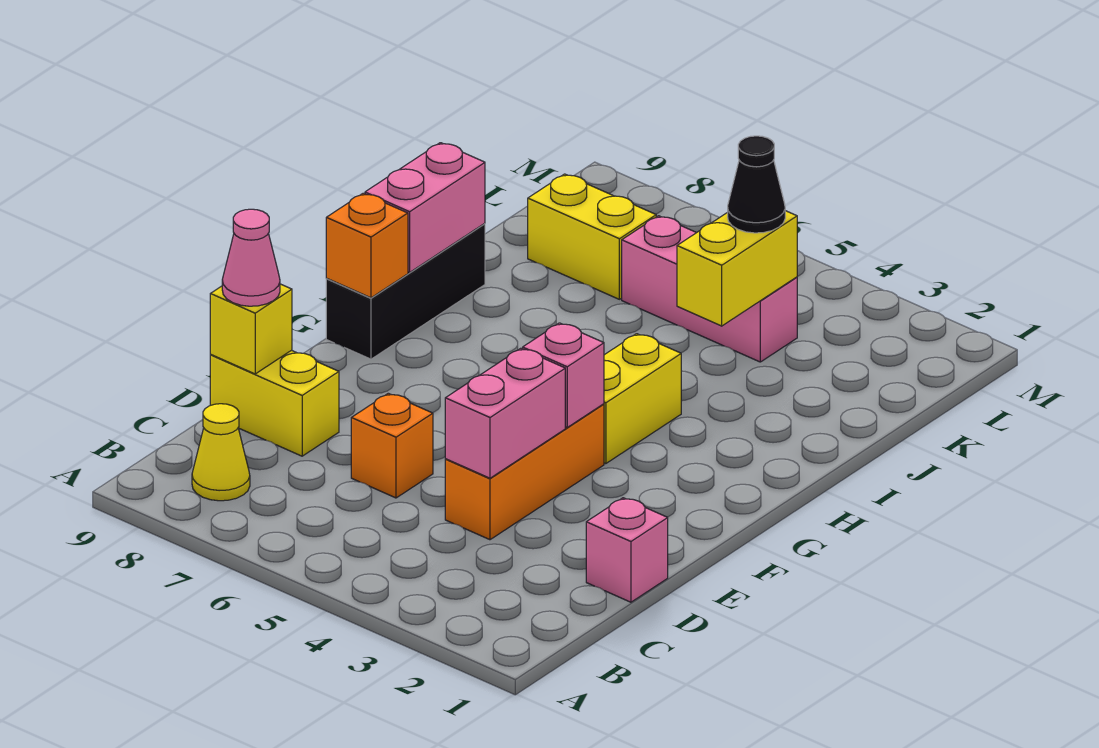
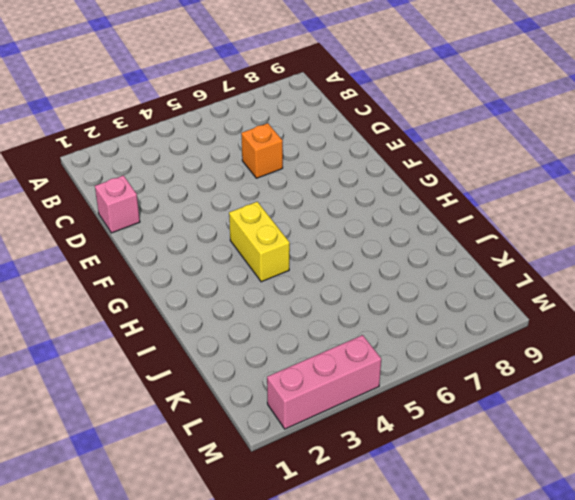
pink brick M2:M4 level 1 -> pink brick K4:K6 level 1
none -> yellow cone B8 level 1
none -> orange brick D4:F4 level 1
none -> yellow brick D8:D9 level 1

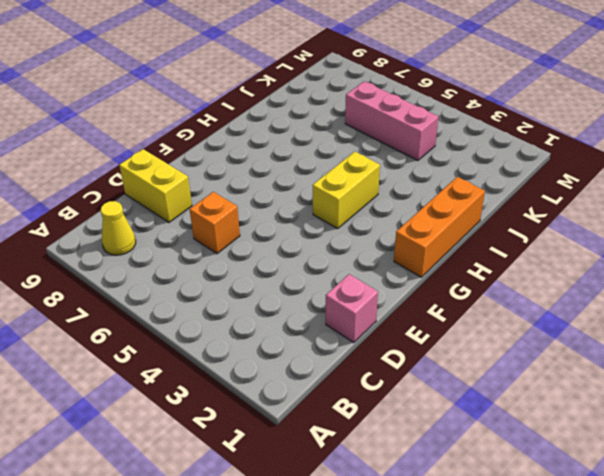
orange brick G1:I1 level 1 -> orange brick D4:F4 level 1
none -> black brick G9:I9 level 1
none -> yellow brick K7:K8 level 1
none -> pink brick D4:E4 level 2

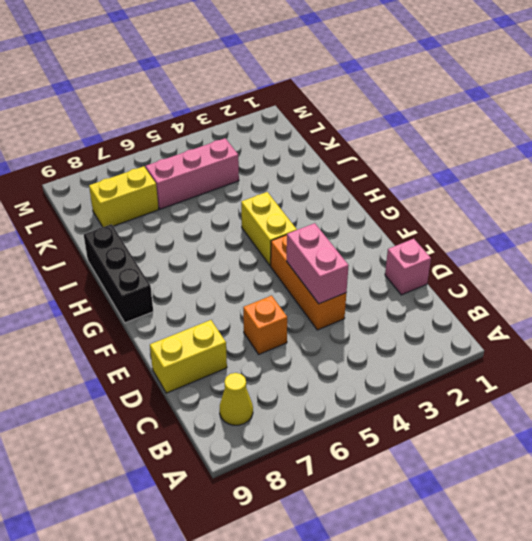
none -> yellow brick D9 level 2
none -> pink brick F4 level 2
none -> orange brick G9 level 2

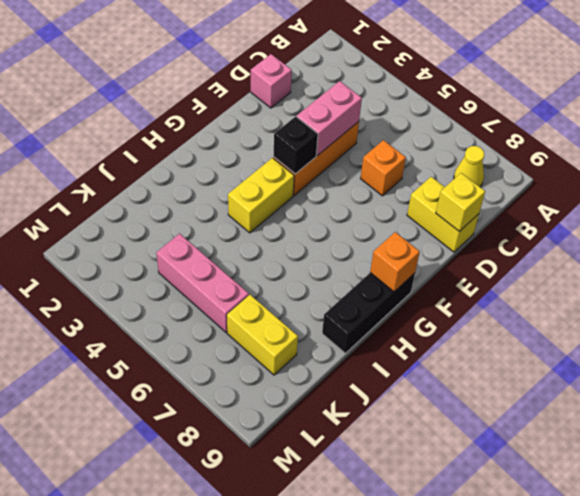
black brick F4 level 2 -> pink brick F4 level 2
none -> pink brick H9:I9 level 2
none -> yellow brick J4:K4 level 2
none -> pink cone D9 level 3

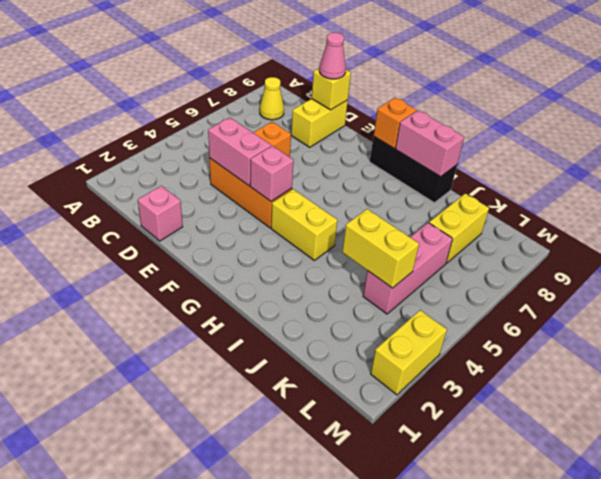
yellow brick M2:M3 level 1 -> none
none -> black cone K4 level 3

